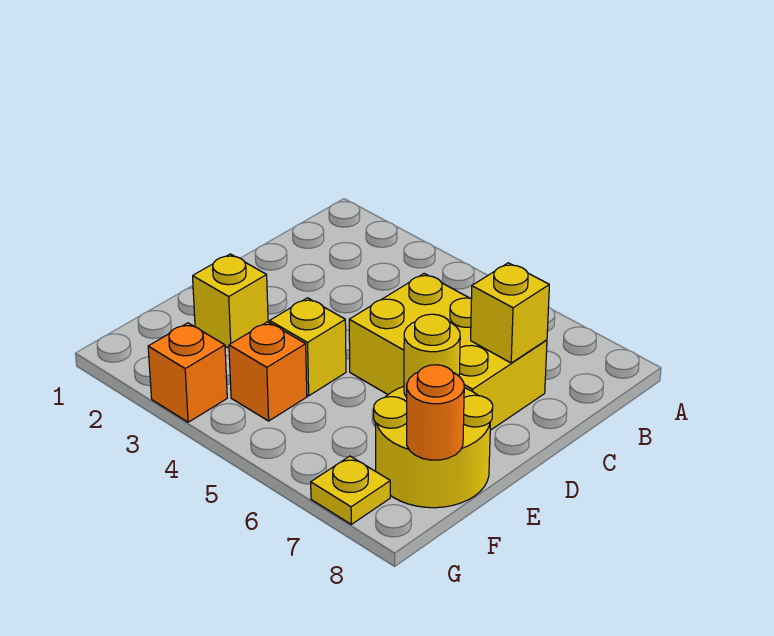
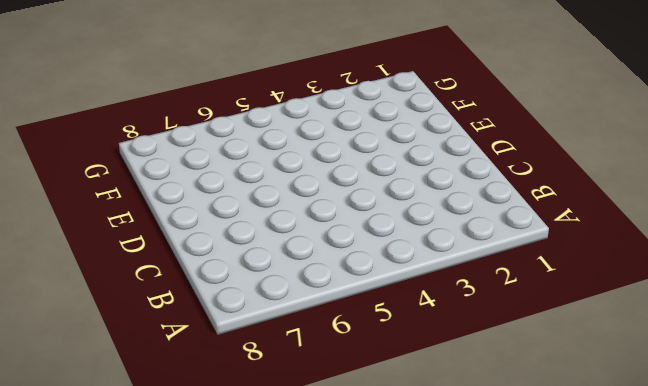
none -> yellow brick C5:D7 level 1
none -> yellow brick E2 level 1

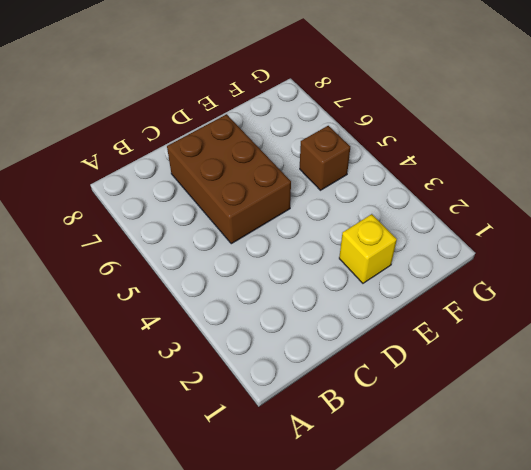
brown brick C5:D7 level 1 -> yellow brick C5:D7 level 1
brown brick F5 level 1 -> none
none -> yellow brick E4 level 1
none -> yellow round brick E7:F8 level 1

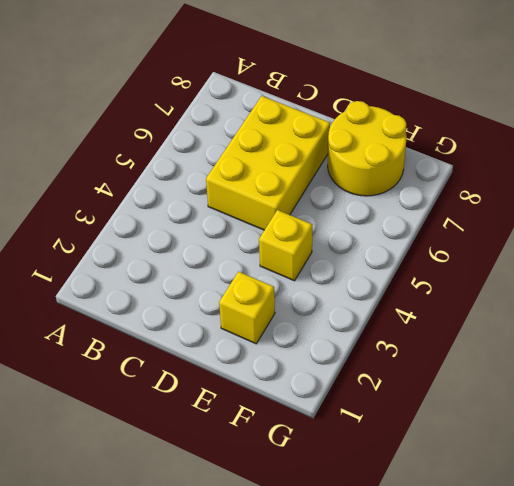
none -> orange brick F4 level 1
none -> orange brick G3 level 1

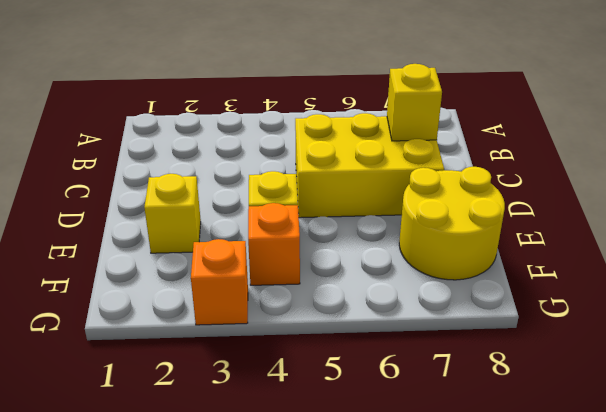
none -> yellow plate G7 level 1
none -> yellow round brick E7 level 2

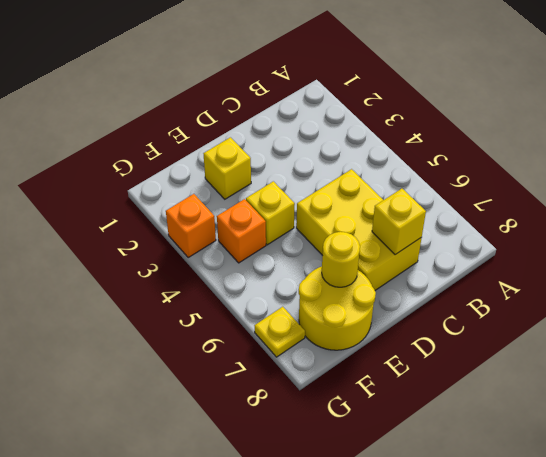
none -> orange round brick F8 level 2

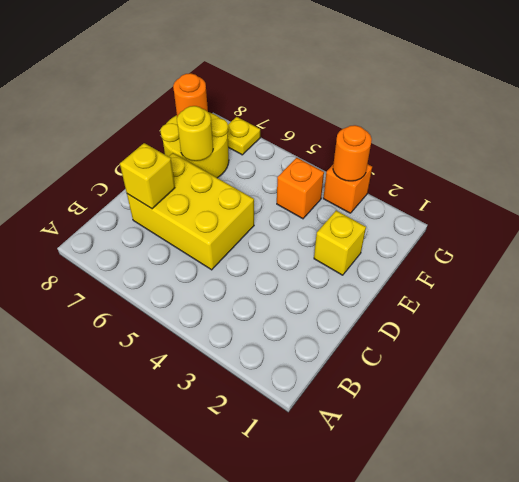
orange round brick G3 level 2 -> none
none -> yellow brick E4 level 1

